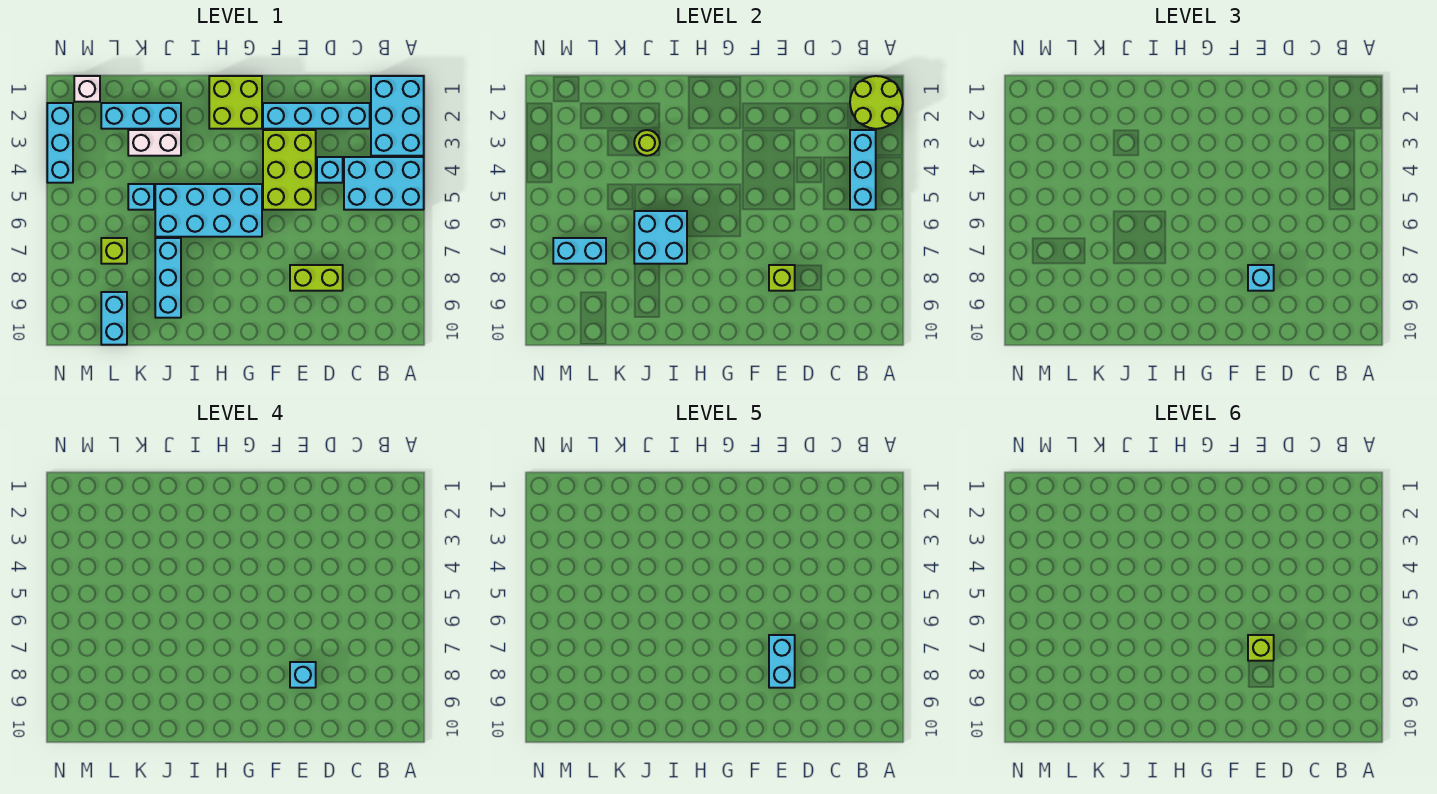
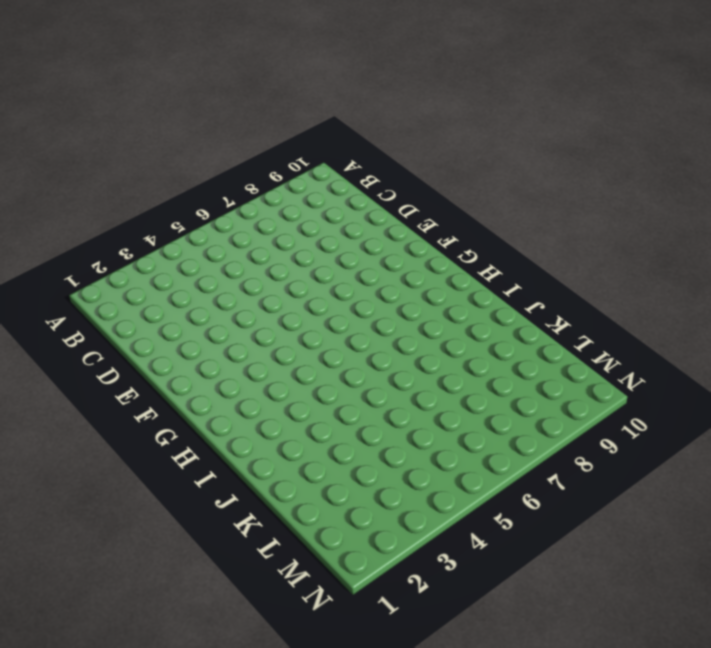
none -> cyan brick A1:B3 level 1
none -> cyan brick A4:C5 level 1
none -> cyan brick C2:F2 level 1

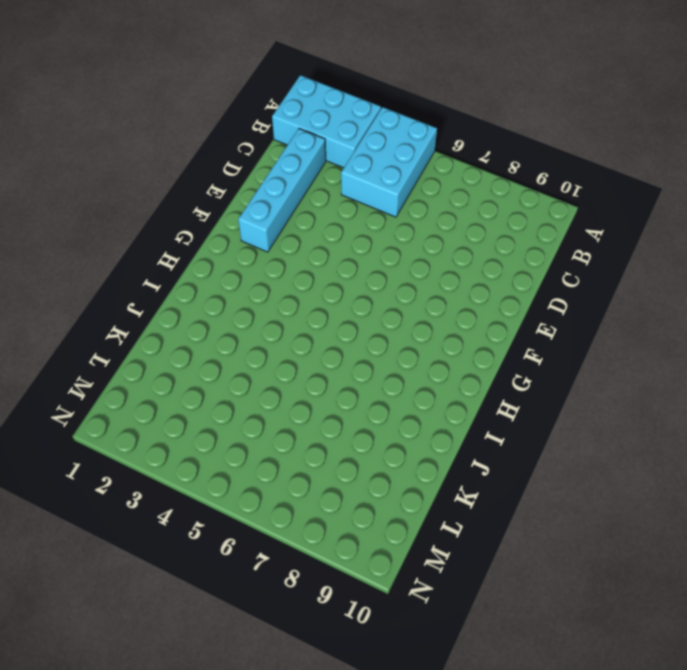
none -> cyan brick D4 level 1
none -> lime brick D8:E8 level 1
none -> lime brick E3:F5 level 1

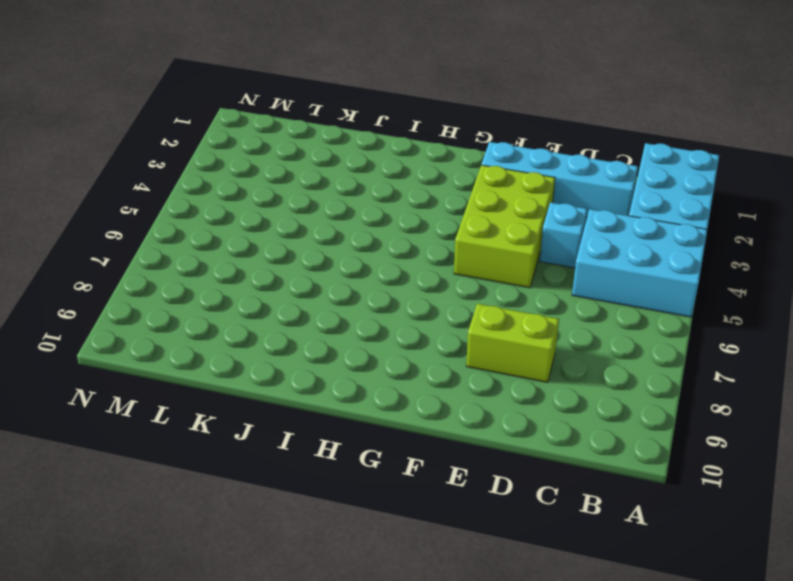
none -> lime brick G1:H2 level 1
none -> cyan brick G5:J6 level 1
none -> cyan brick J2:L2 level 1

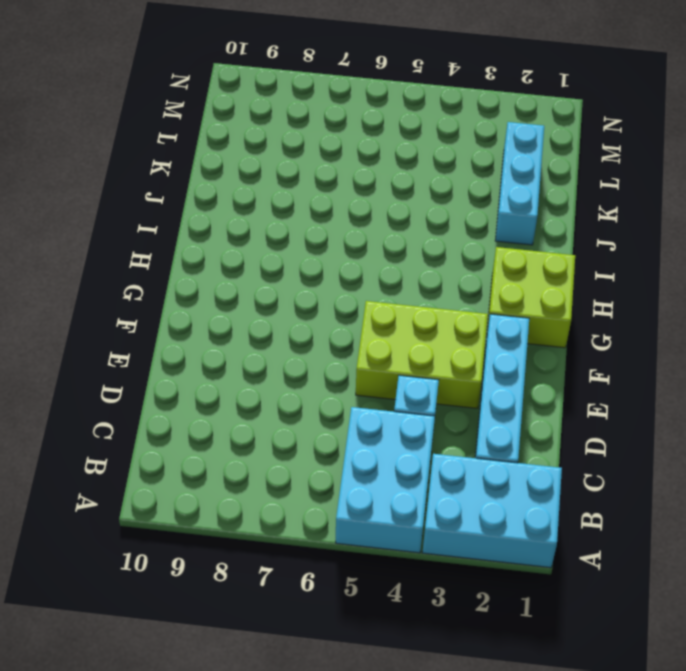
none -> lime brick D8:E8 level 1
none -> cyan brick G5:J6 level 1
none -> white brick J3:K3 level 1

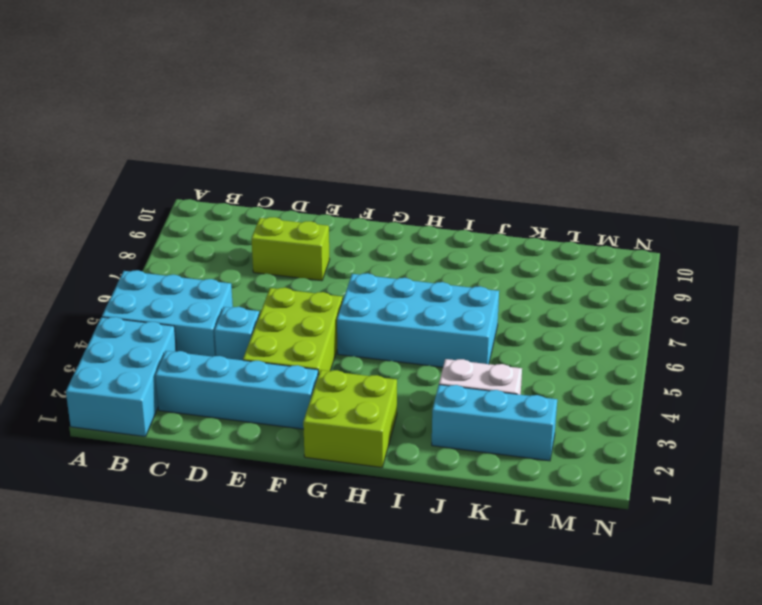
none -> cyan brick J7:J9 level 1
none -> cyan brick K5 level 1
none -> lime brick L7 level 1

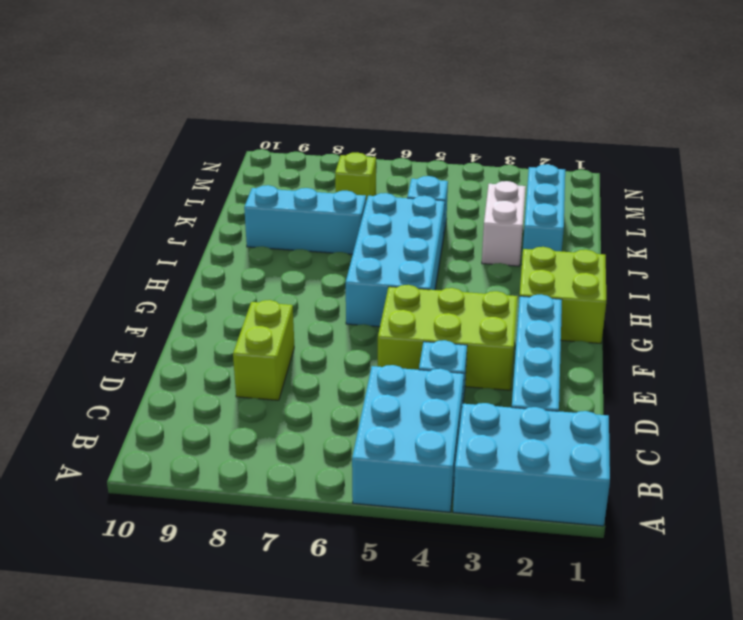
none -> cyan brick L9:L10 level 1
none -> white brick M1 level 1
none -> cyan brick N2:N4 level 1

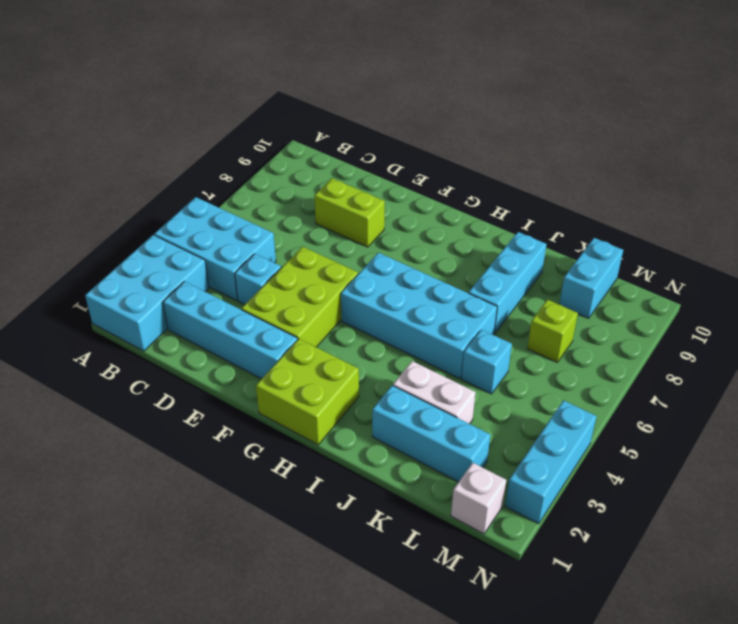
none -> lime round brick A1:B2 level 2
none -> cyan brick B3:B5 level 2
none -> lime brick E8 level 2

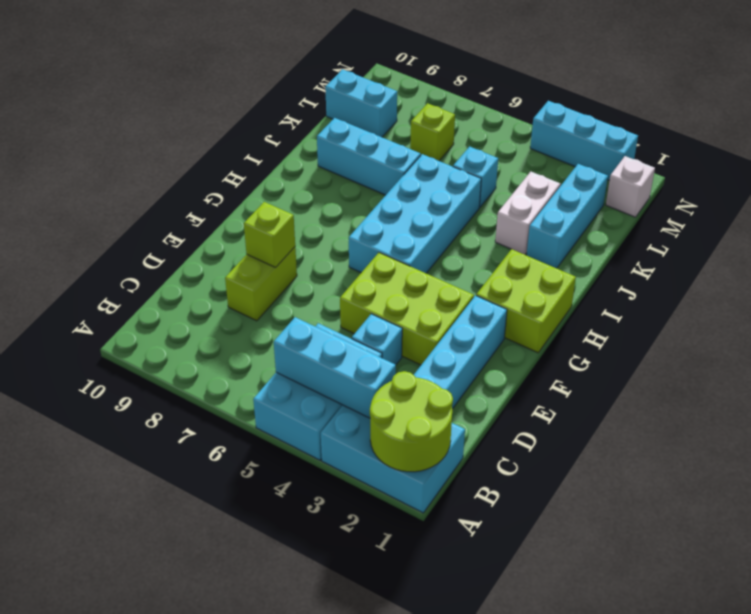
none -> cyan brick I6:J7 level 2
none -> lime round brick J3 level 2
none -> cyan brick L7:M7 level 2

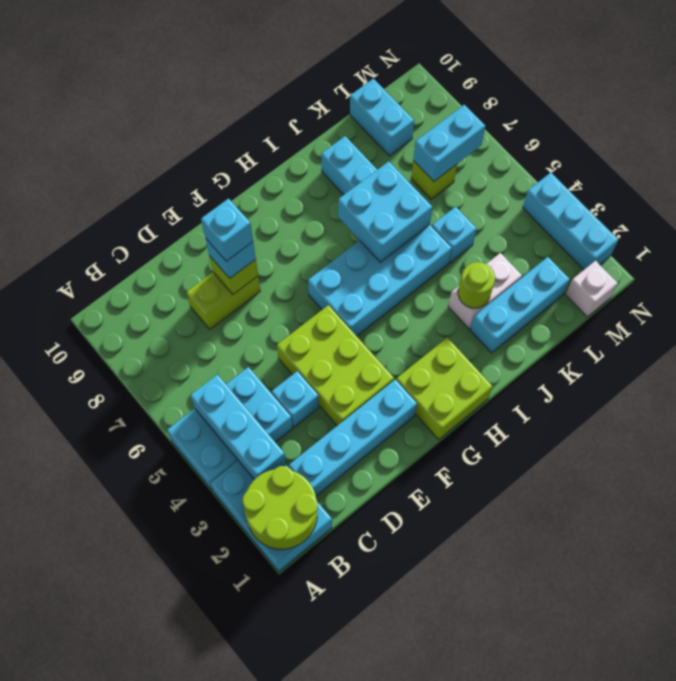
none -> cyan brick E7:E8 level 5
none -> lime brick E7 level 6

